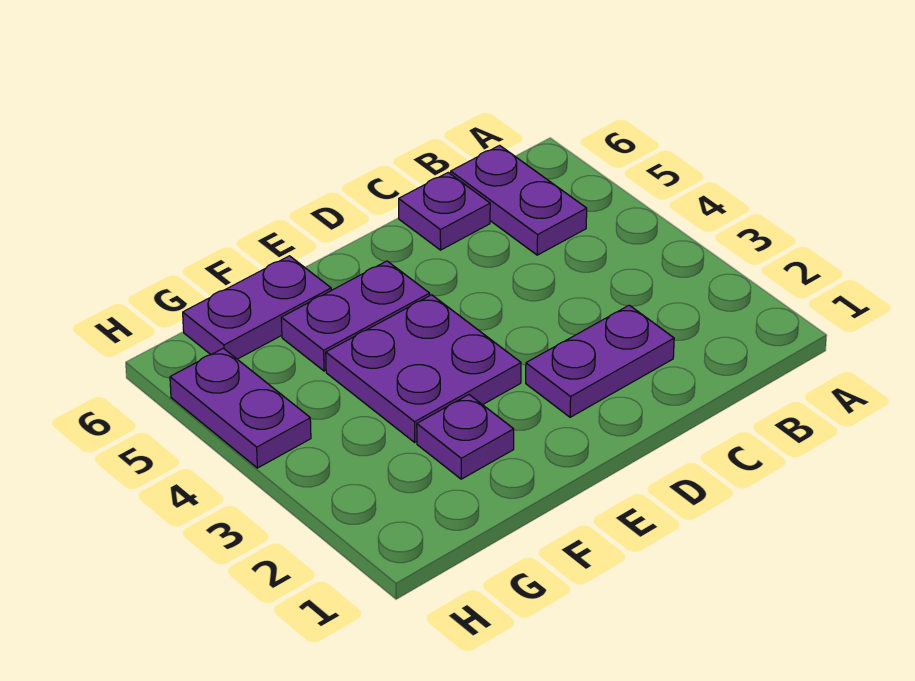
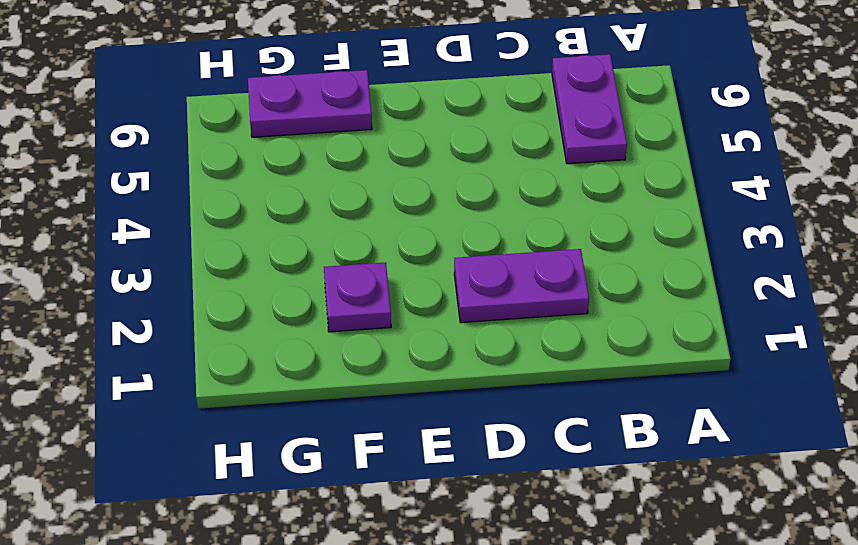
none -> purple plate C6 level 1
none -> purple plate E3:F4 level 1

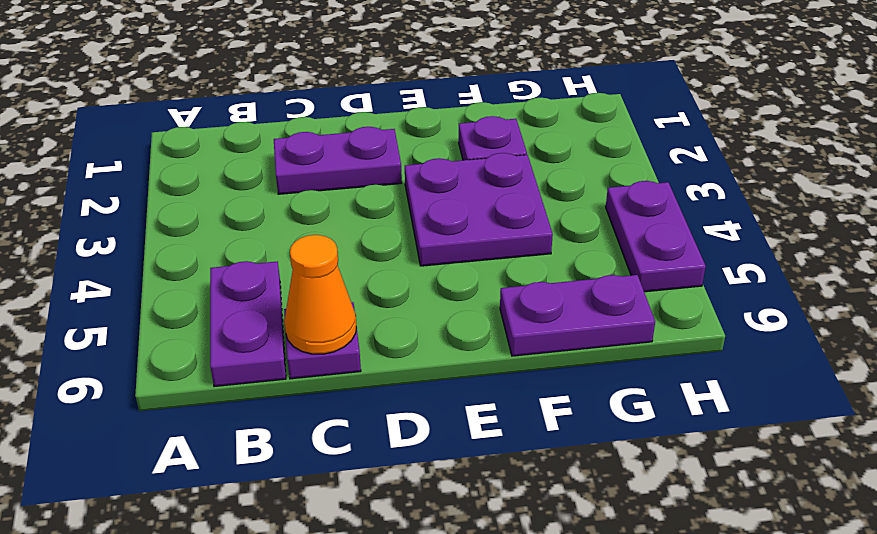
orange cone C6 level 2 -> none
none -> purple plate E5:F5 level 1

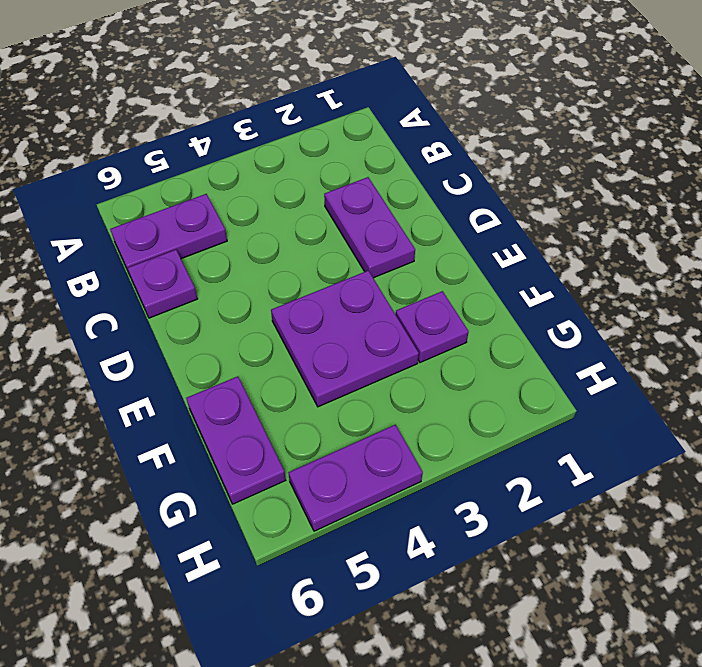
none -> purple plate E5:F5 level 1

